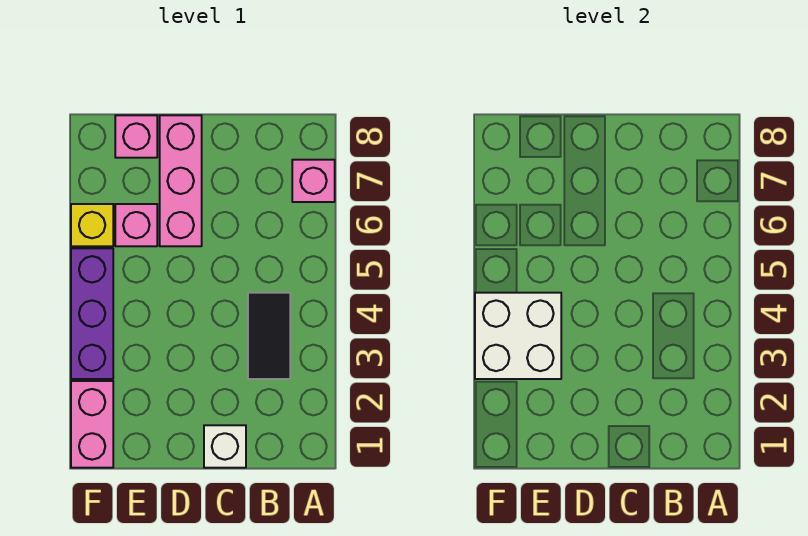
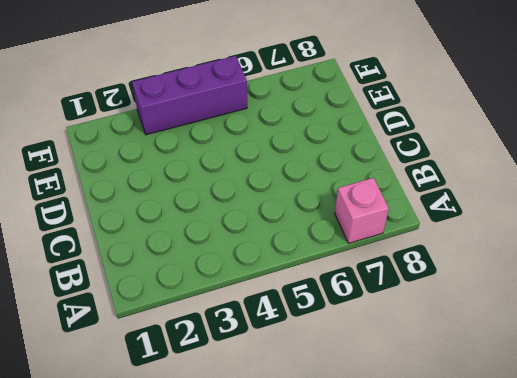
none -> black tile B3:B4 level 1
none -> white brick C1 level 1

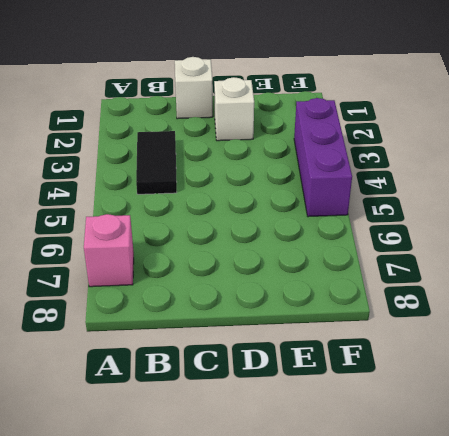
white brick D2 level 1 -> none
none -> pink brick D6:D8 level 1
none -> pink brick E6 level 1

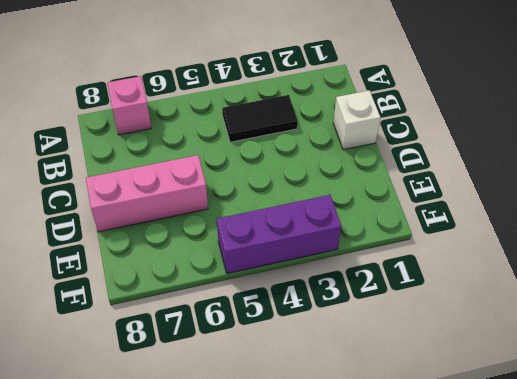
none -> pink brick E6 level 1
none -> pink brick E8 level 1

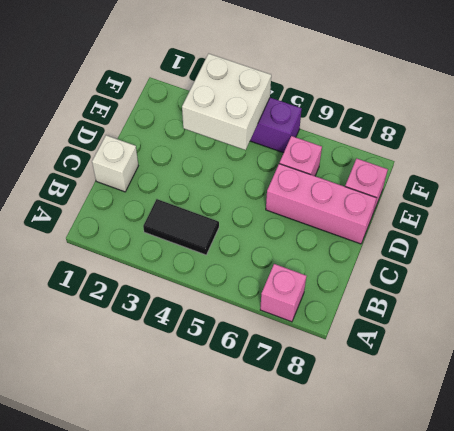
none -> pink brick F1:F2 level 1
none -> yellow brick F6 level 1

